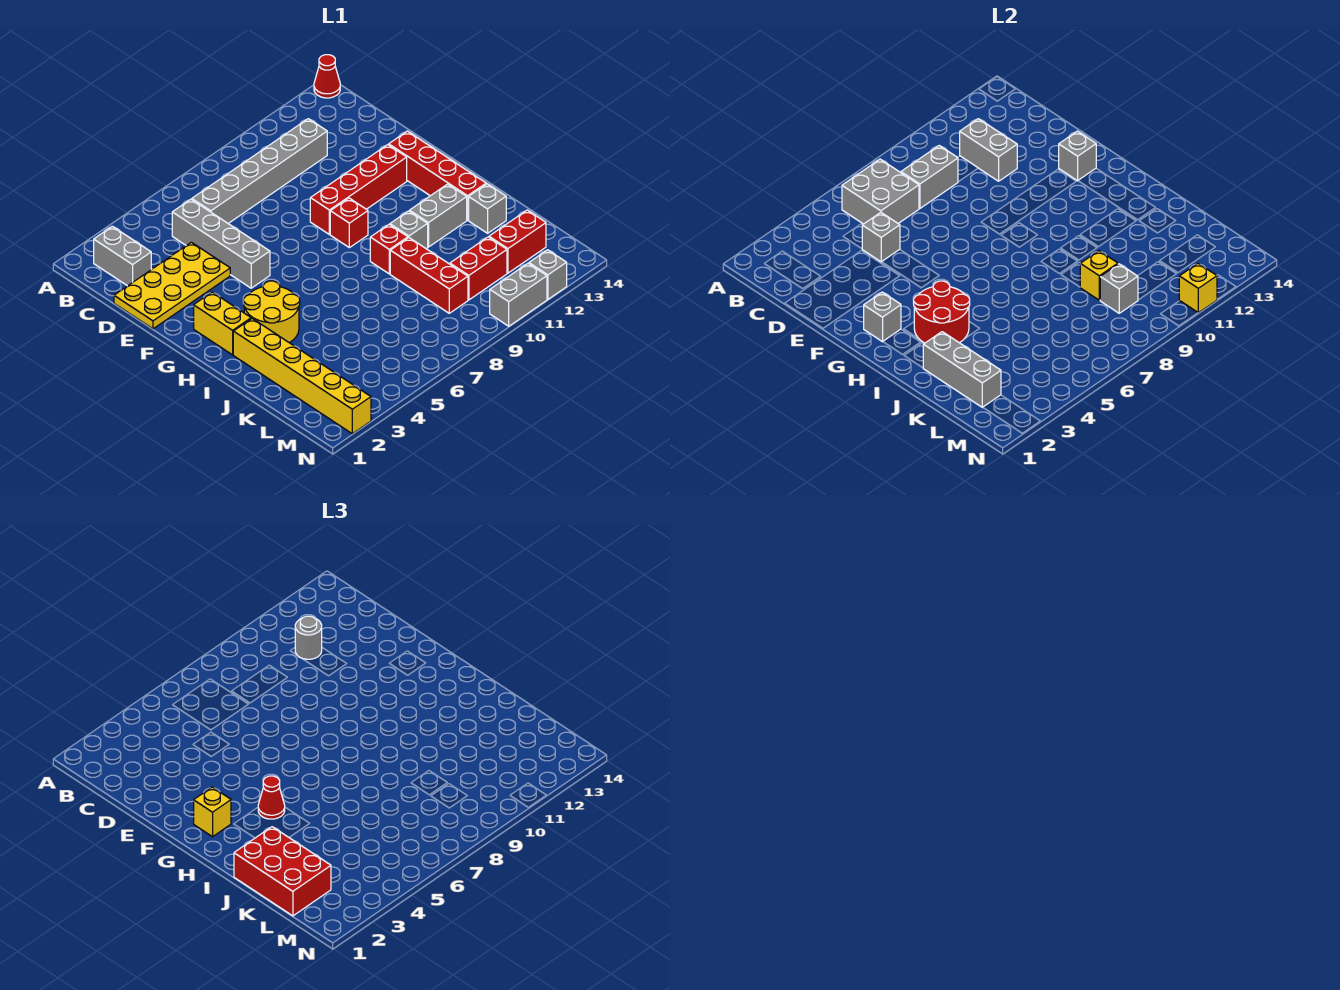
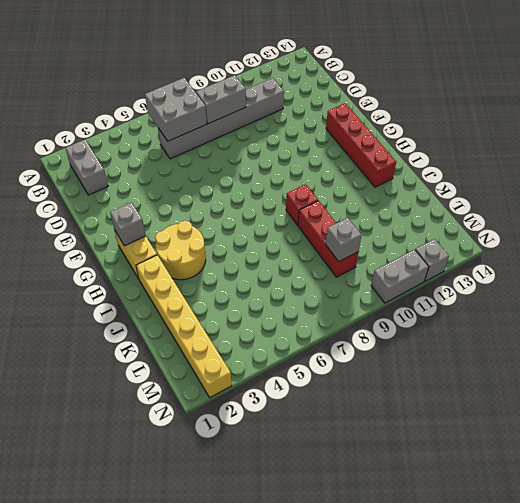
none -> red cone A14 level 1
none -> grey brick C5:F5 level 1
none -> yellow plate D1:E4 level 1
none -> red brick F9:F12 level 1

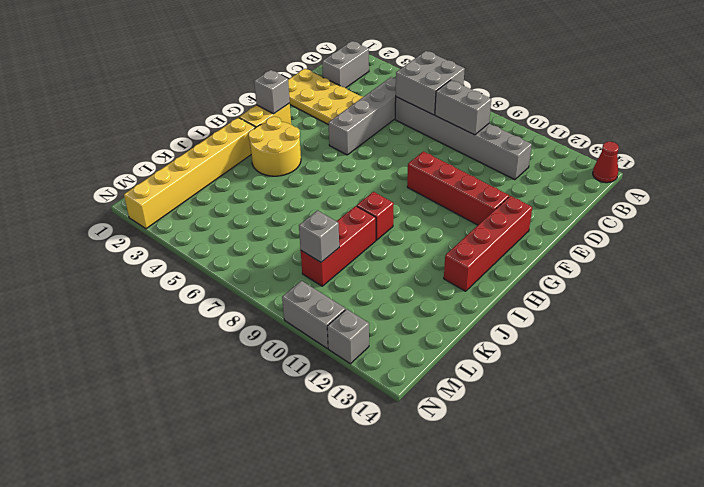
none -> red brick G9 level 1
none -> grey brick I10 level 1
none -> grey brick I11:I12 level 1
none -> grey brick J13 level 1

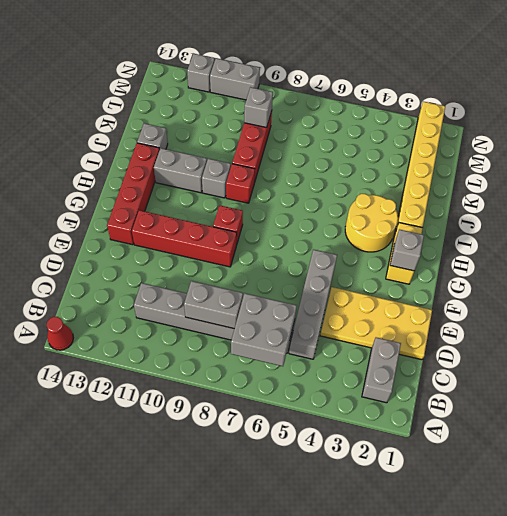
none -> red brick L10:L11 level 1
none -> red brick L12:L13 level 1
none -> grey brick C11:D11 level 2
none -> grey brick D5 level 2

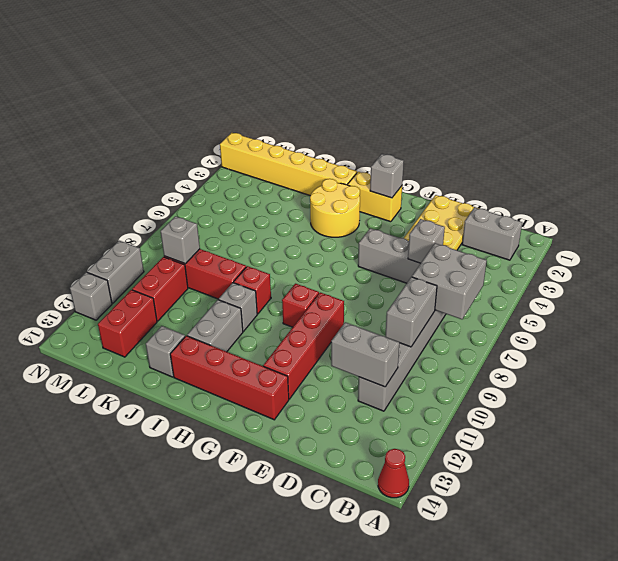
none -> grey brick F13 level 2
none -> red round brick H3:I4 level 2
none -> grey brick J2:L2 level 2
none -> yellow brick K9 level 2

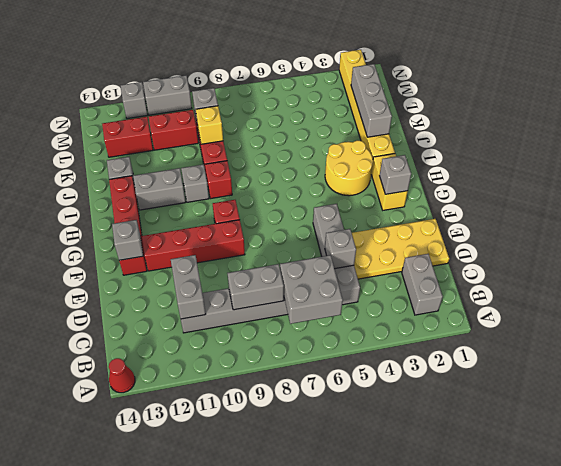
none -> red round brick H3:I4 level 2
none -> yellow brick N11 level 2
none -> grey round brick C11 level 3
none -> yellow brick G2 level 3

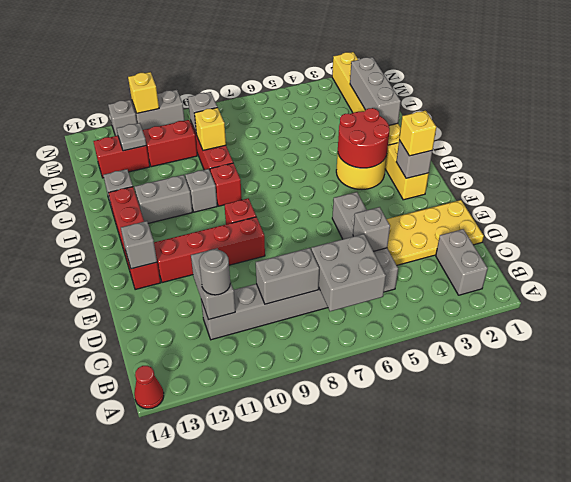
grey plate L12 level 2 -> none
none -> red cone H4 level 3
none -> red brick J1:L2 level 3

